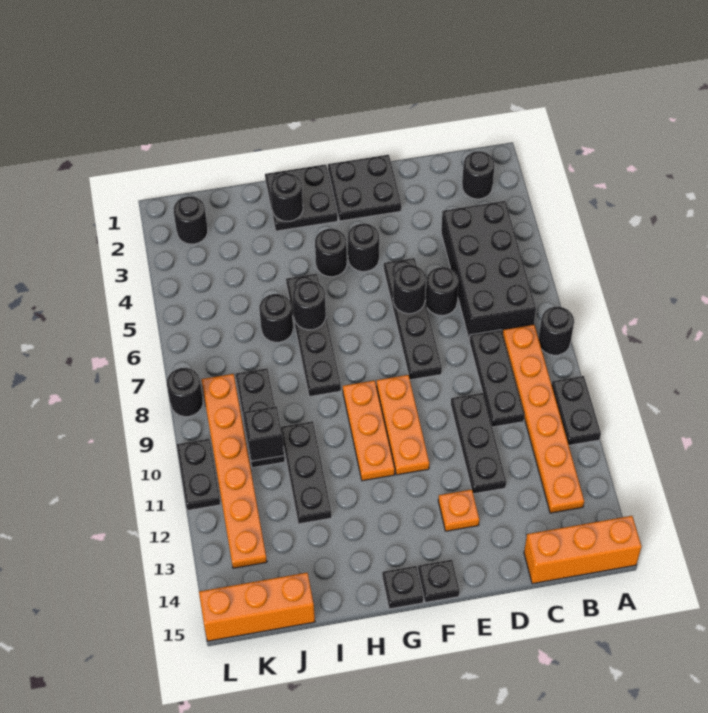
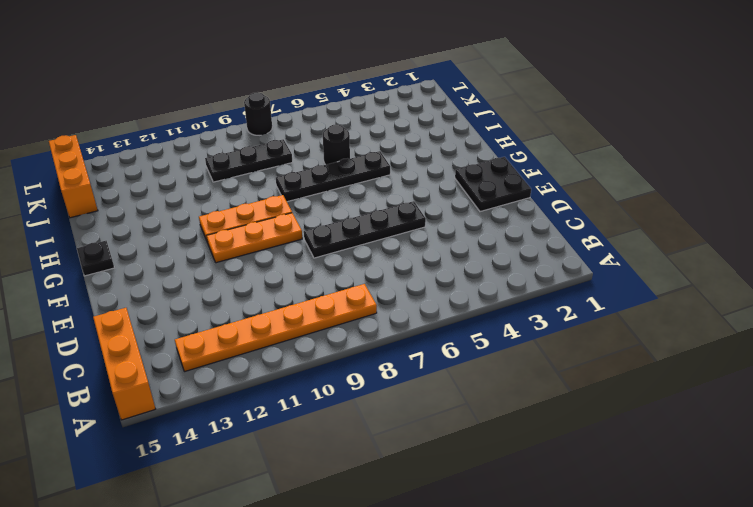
none -> black round brick A8 level 1
none -> black plate A10:A11 level 1
none -> black round brick B2 level 1
none -> black brick B4:C7 level 1

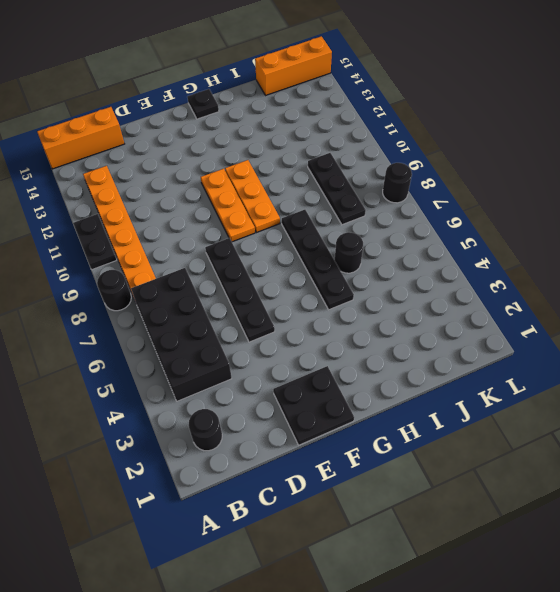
none -> black plate C8:C10 level 1
none -> black round brick D6 level 1
none -> black plate D10:D12 level 1
none -> orange plate E13 level 1

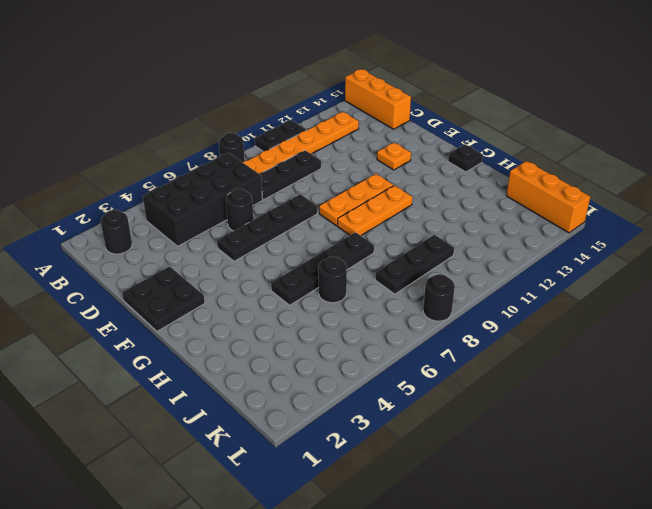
none -> black plate D10:D12 level 1
none -> black round brick F4 level 1
none -> black plate F15 level 1
none -> black plate G1:H2 level 1

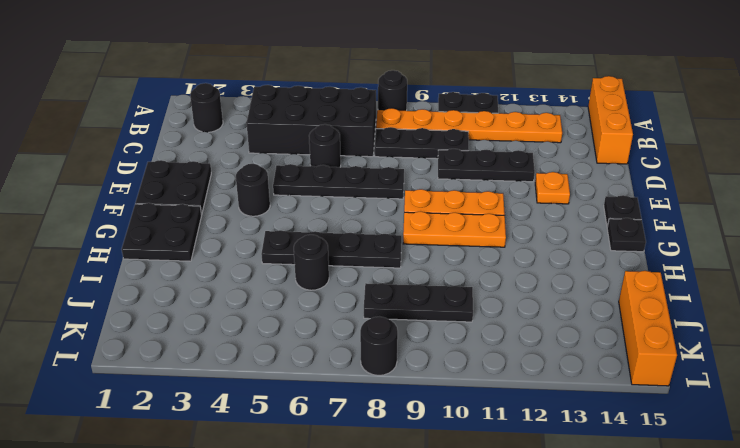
none -> black round brick G4 level 1
none -> black plate I10:I12 level 1
none -> black round brick K2 level 1
none -> orange plate K8:K13 level 1

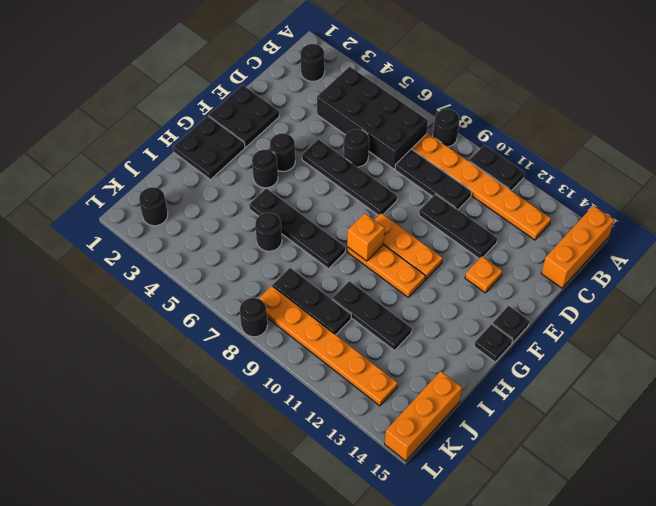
orange brick G9 level 2 -> none
none -> black plate L10:L11 level 1
none -> black round brick E6 level 2
none -> black round brick H2 level 2
none -> black round brick H6 level 2

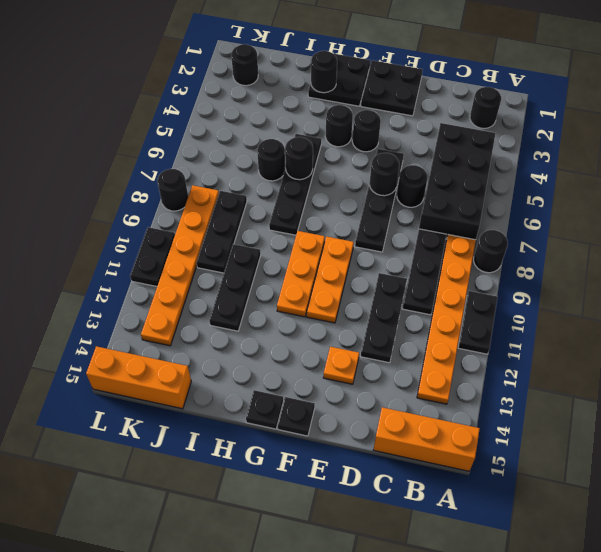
none -> black brick J10 level 2

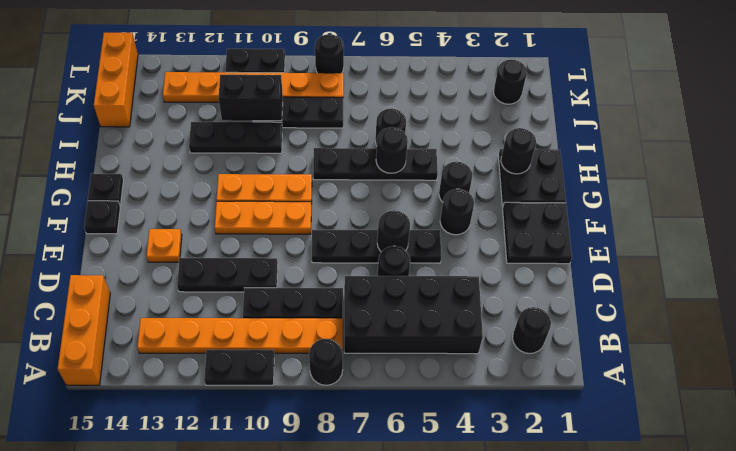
black brick J10:J11 level 2 -> black brick J10 level 2

